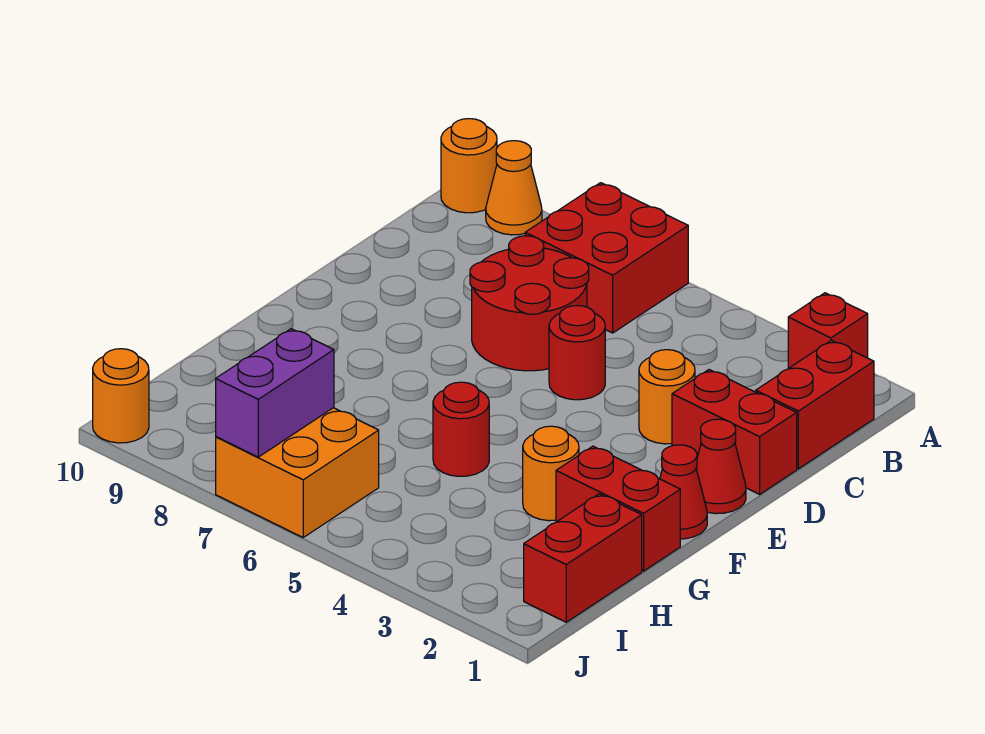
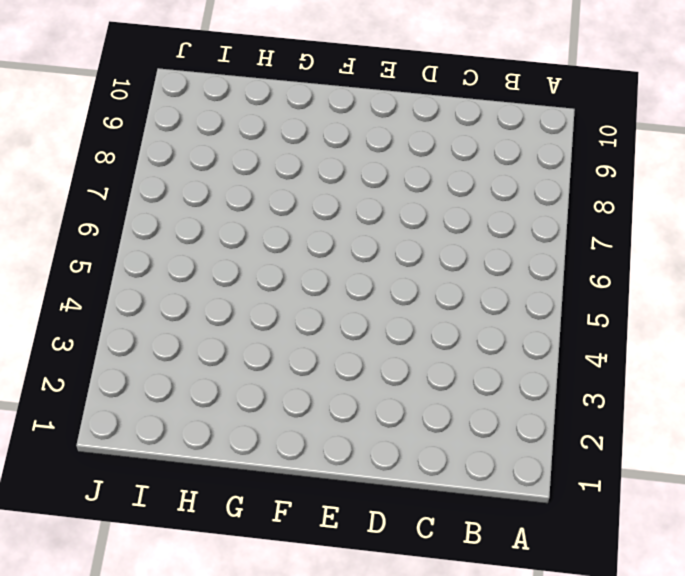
none -> red brick A2 level 1
none -> red brick A6:B7 level 1
none -> orange cone A9 level 1

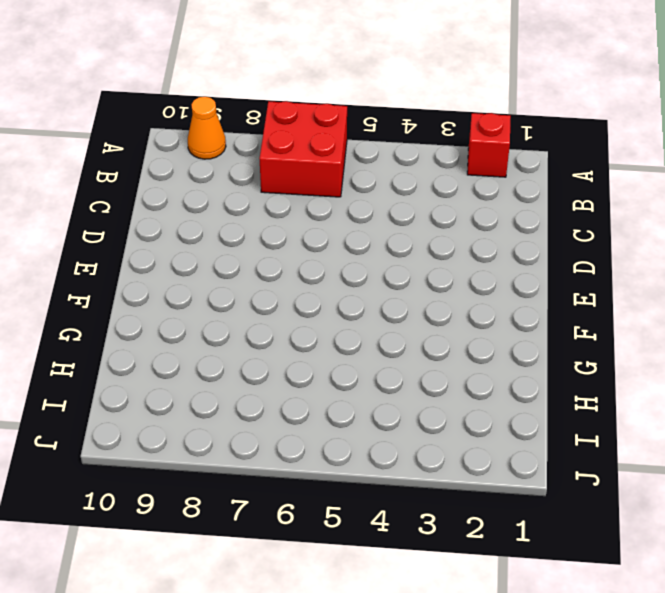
none -> orange round brick A10 level 1
none -> red brick B1:C1 level 1
none -> red round brick C6:D7 level 1

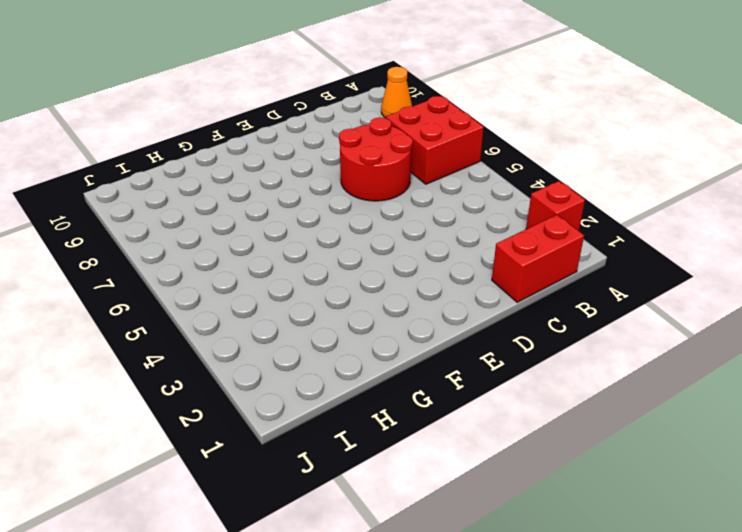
none -> orange round brick A10 level 1
none -> red brick D1:D2 level 1
none -> orange round brick D3 level 1

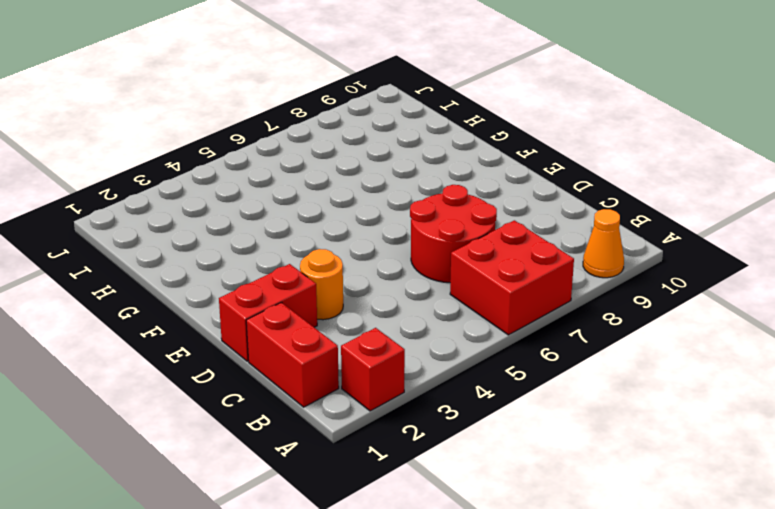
none -> orange round brick A10 level 1
none -> red round brick D5 level 1
none -> red cone E1 level 1

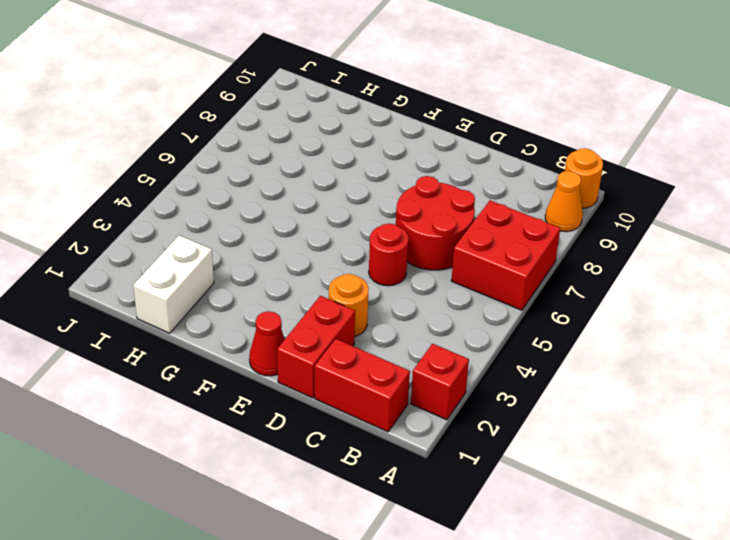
white brick H1:H2 level 1 -> red brick H1:I1 level 1
none -> red cone F1 level 1
none -> red brick G1:G2 level 1
none -> orange round brick G3 level 1

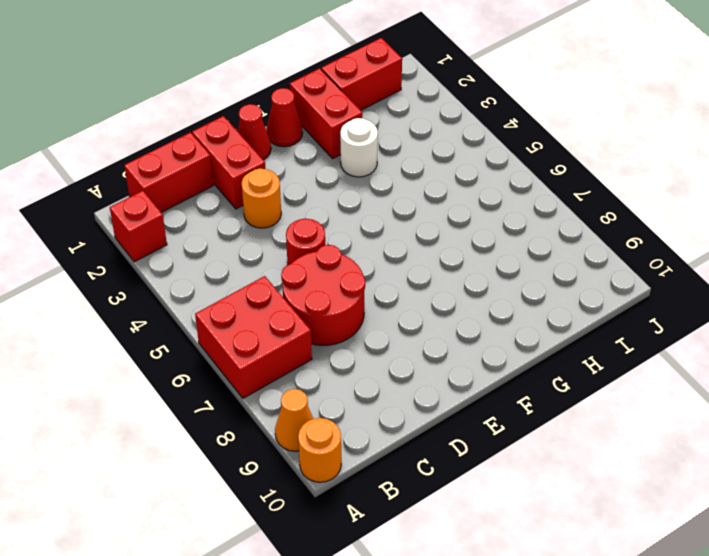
white round brick G3 level 1 -> orange round brick G3 level 1
none -> red round brick G5 level 1
none -> orange brick I6:J7 level 1
none -> orange round brick J10 level 1

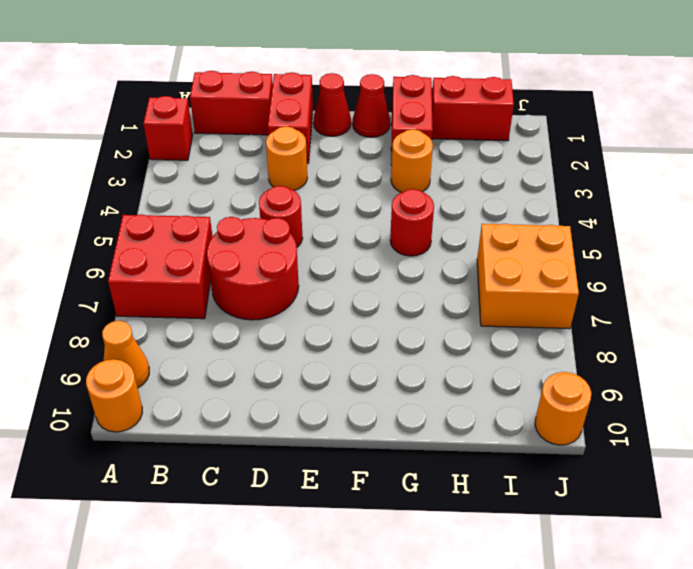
none -> purple brick I7:J7 level 2

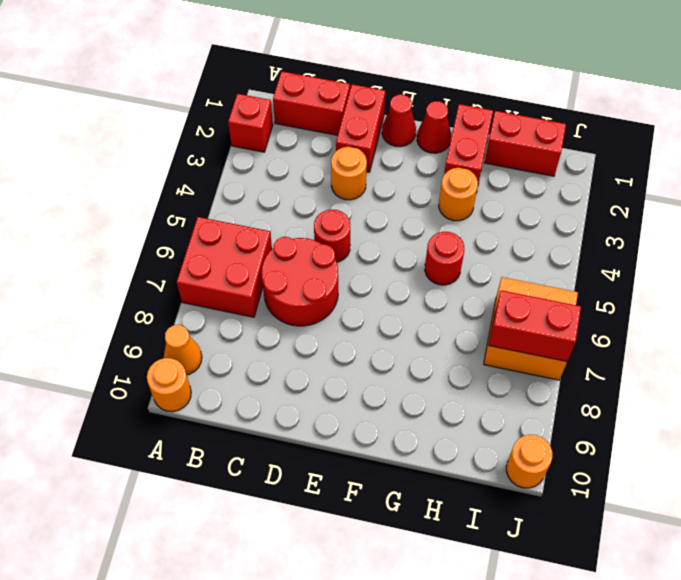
red brick I7:J7 level 2 -> purple brick I7:J7 level 2

